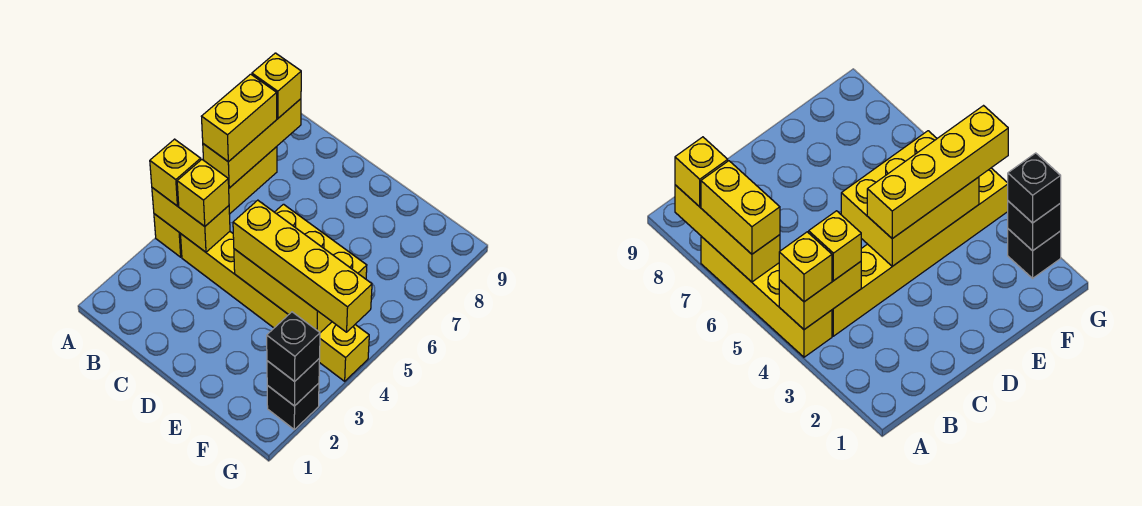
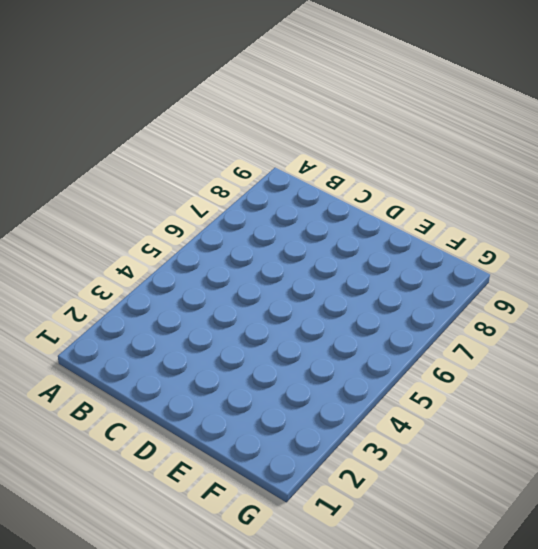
none -> yellow brick A4:A7 level 1
none -> yellow brick B4:G4 level 1
none -> black brick G2 level 1

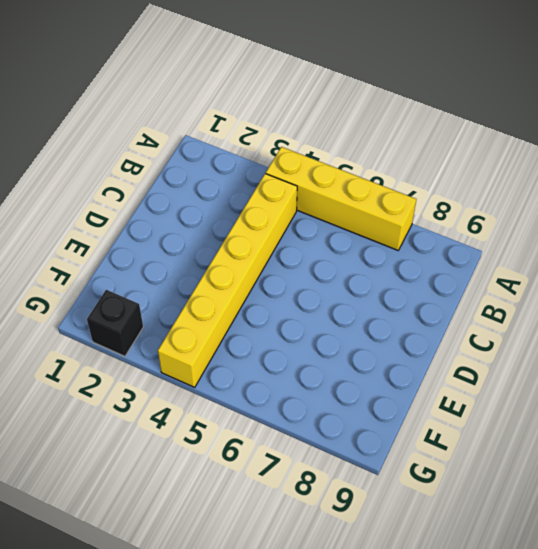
none -> yellow brick A4:B4 level 2
none -> yellow brick A6:A8 level 2
none -> yellow brick D4:F5 level 2

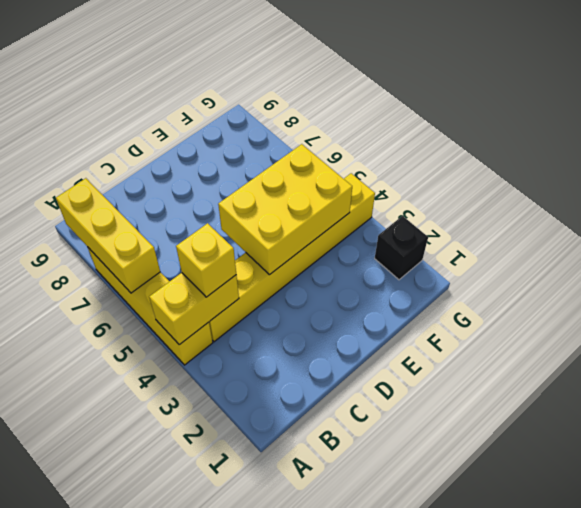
none -> black brick G2 level 2
none -> yellow brick A4 level 3
none -> yellow brick A6:A7 level 3

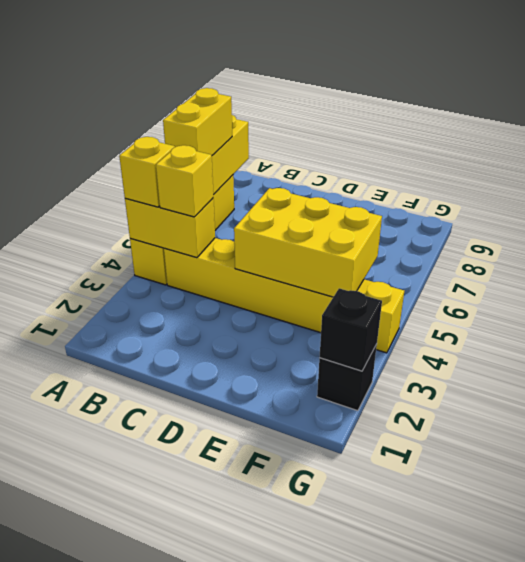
none -> yellow brick A8 level 3
none -> yellow brick D4:G4 level 3
none -> black brick G2 level 3

